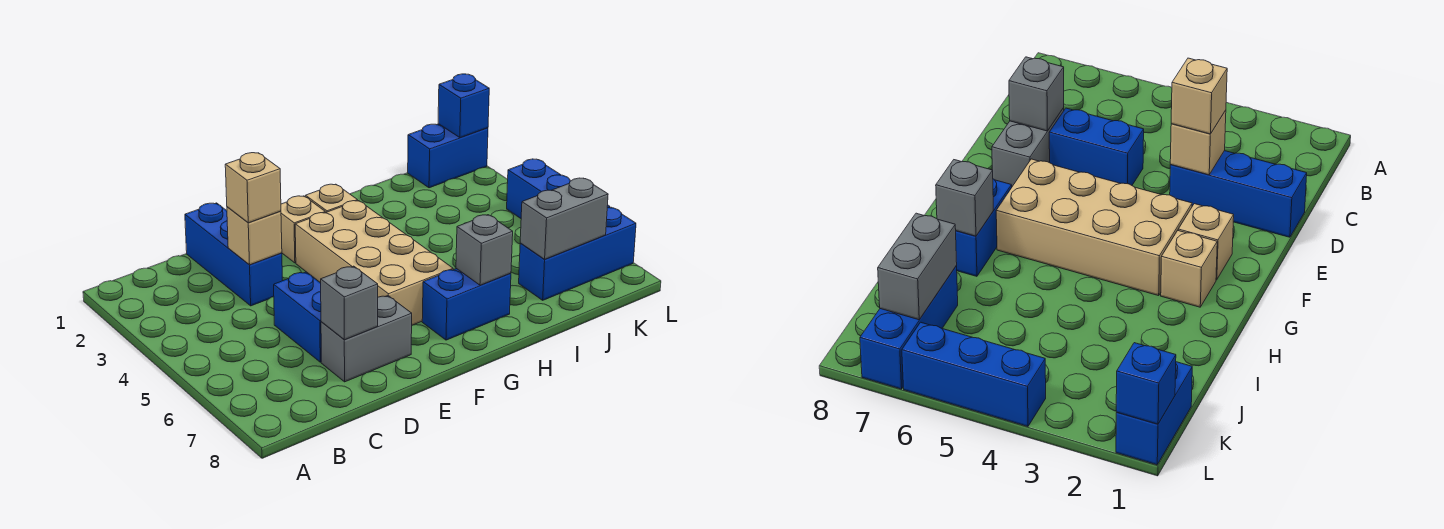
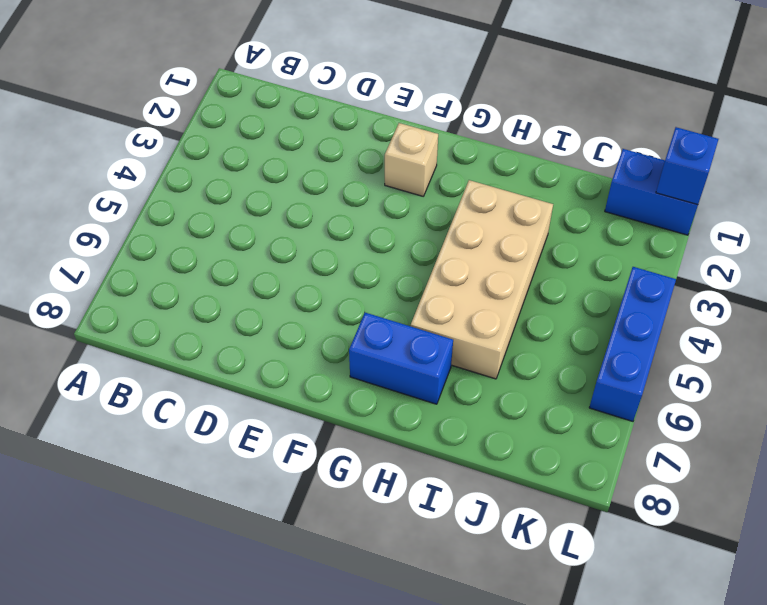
tan brick H3:I6 level 1 -> tan brick F3:G6 level 1
none -> blue brick D1:D3 level 1
none -> blue brick D5:D6 level 1
none -> grey brick D7:E7 level 1

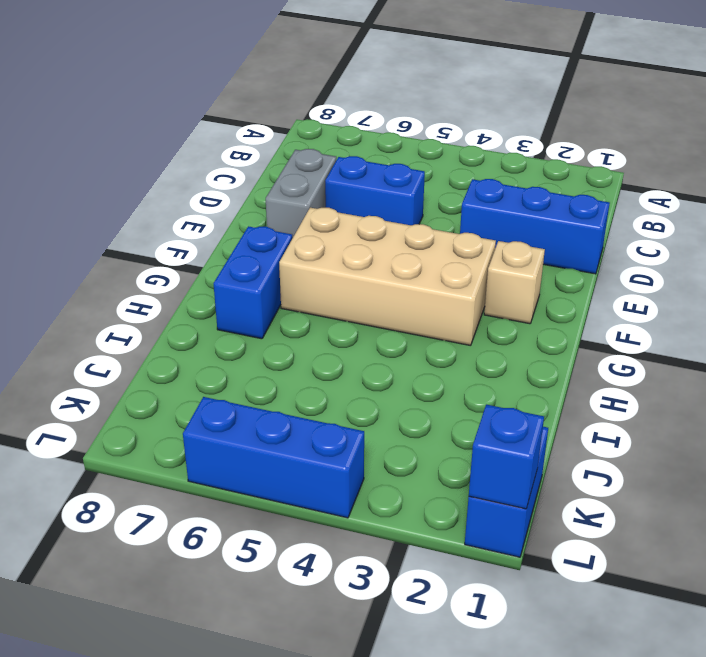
none -> tan brick G2 level 1
none -> blue brick J7:L7 level 1
none -> tan brick D3 level 2

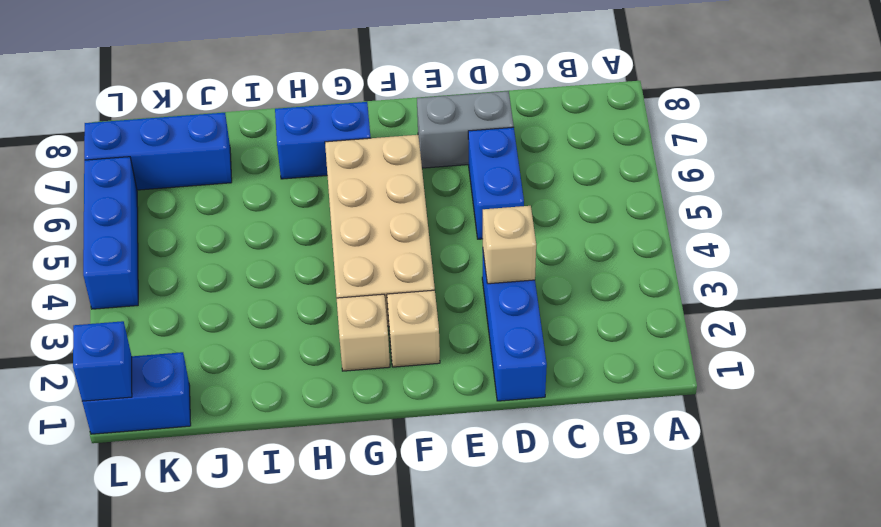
none -> grey brick D7 level 2
none -> grey brick H7 level 2
none -> grey brick J7:K7 level 2

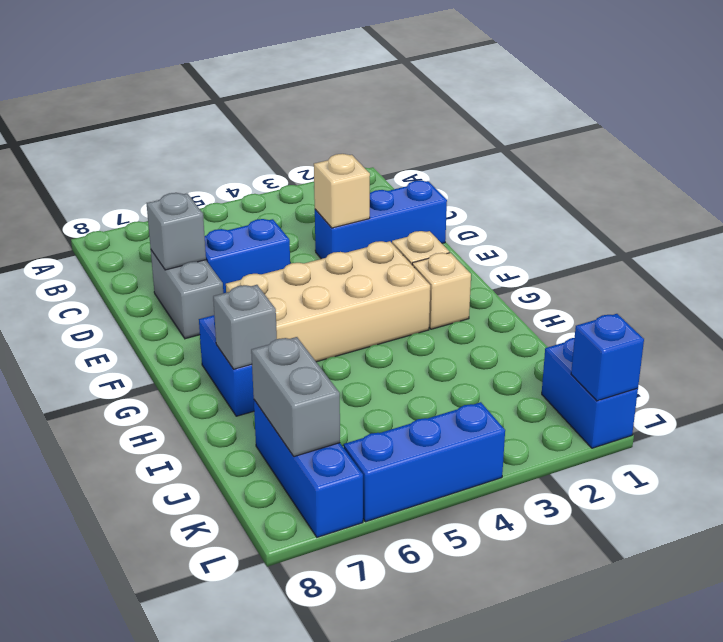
none -> tan brick D3 level 3

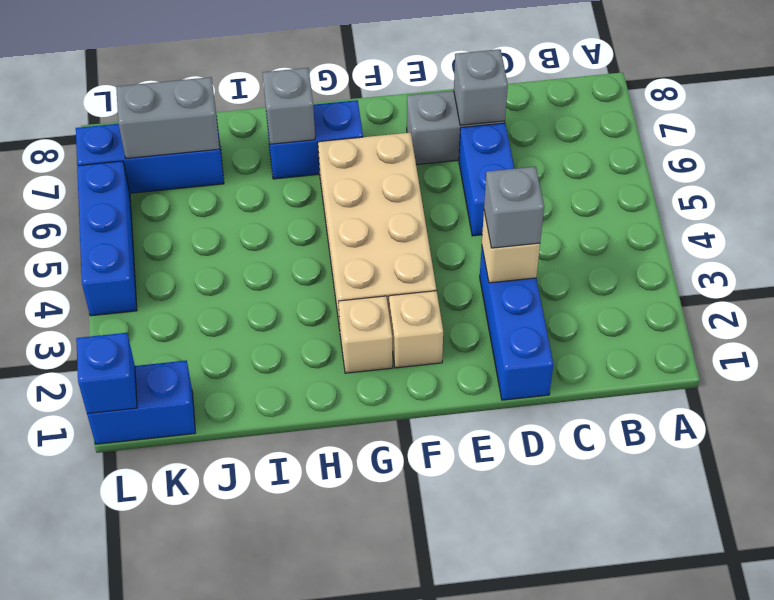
grey brick D3 level 3 -> tan brick D3 level 3

